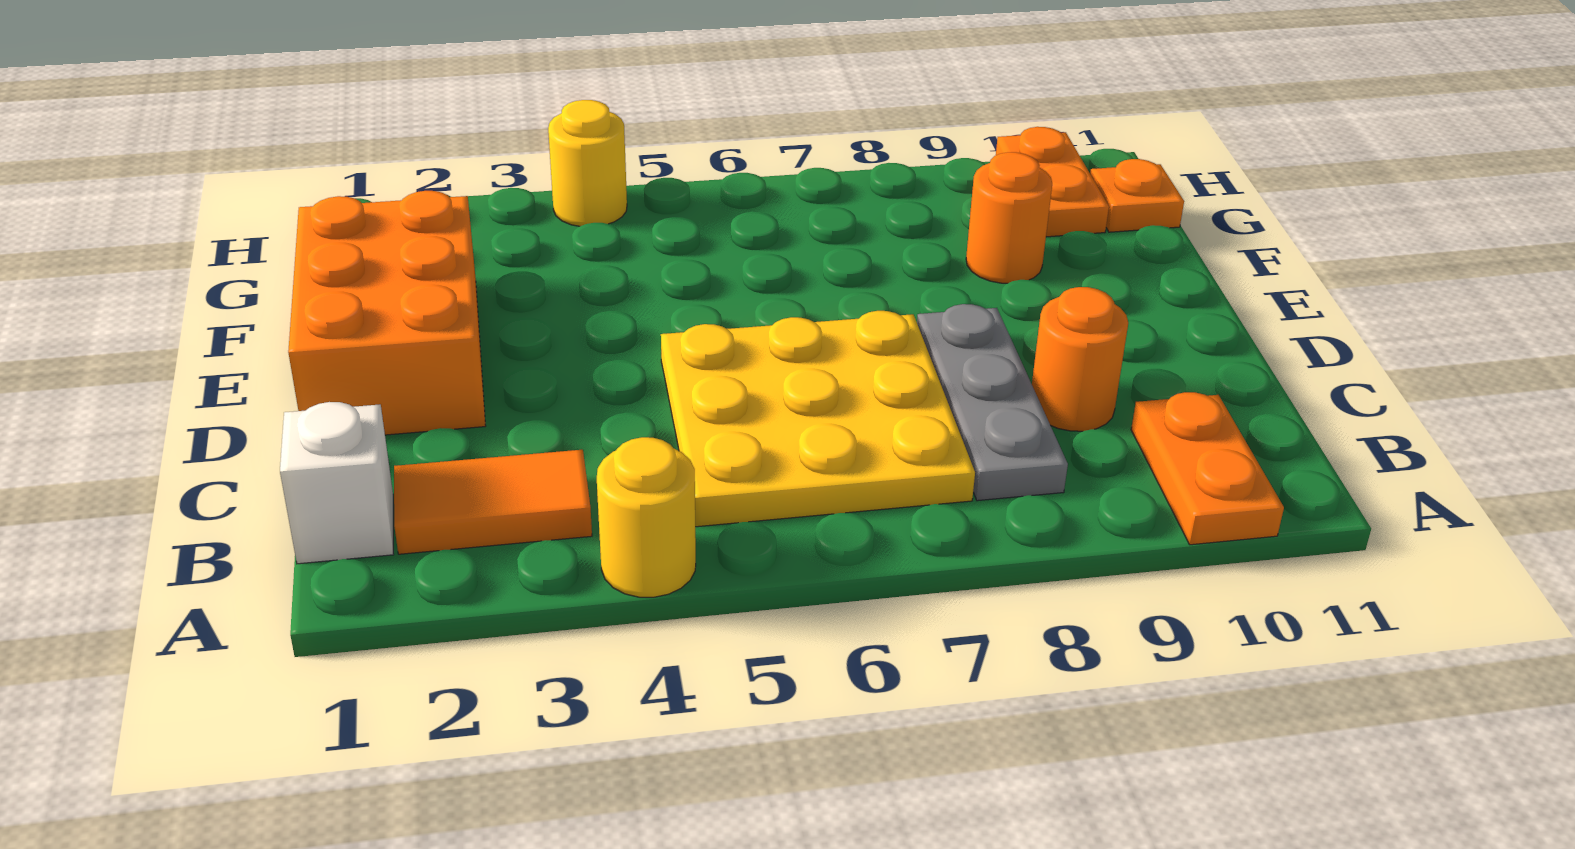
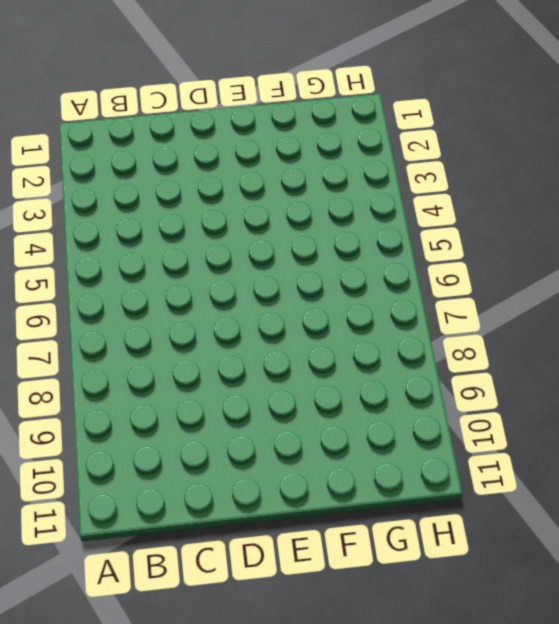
none -> yellow round brick A4 level 1
none -> orange plate A10:B10 level 1
none -> white brick B1 level 1

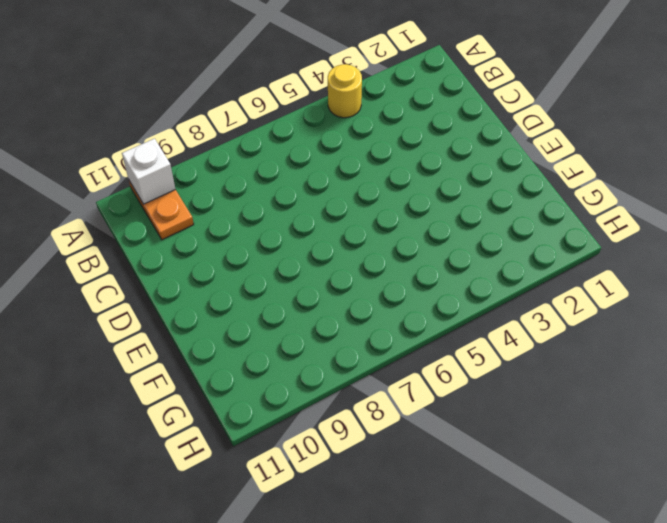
white brick A10 level 2 -> white brick B1 level 1
none -> orange tile B2:B3 level 1
none -> yellow plate B5:D7 level 1
none -> grey plate B8:D8 level 1

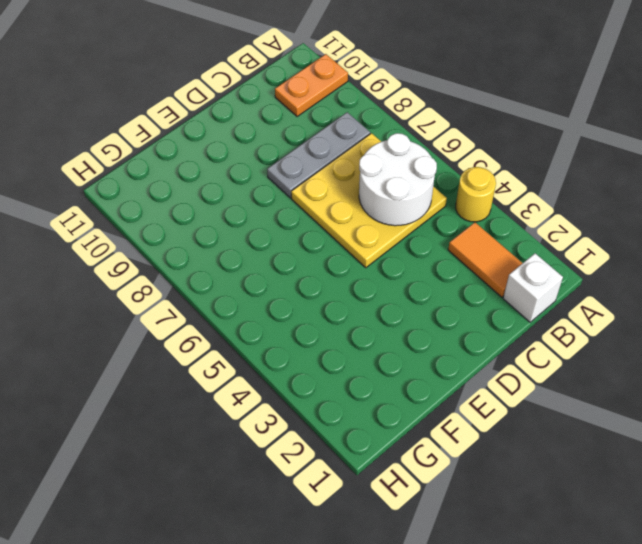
white round brick B5:C6 level 2 -> none
none -> orange round brick C9 level 1
none -> orange brick D1:F2 level 1
none -> orange round brick F9 level 1

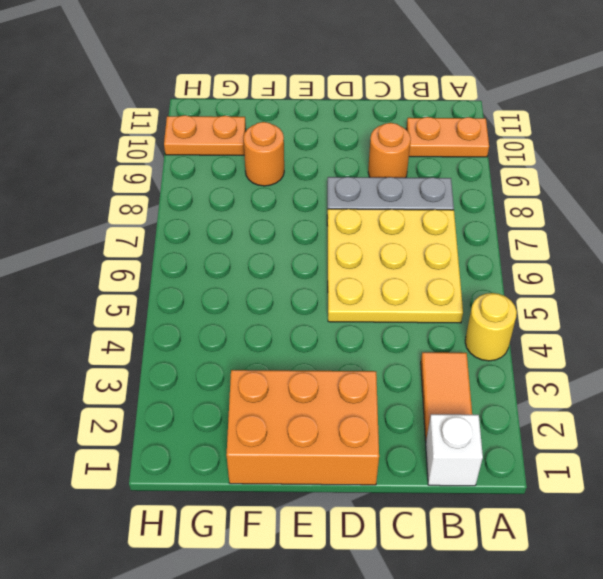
none -> orange plate G11 level 1
none -> yellow round brick H4 level 1

